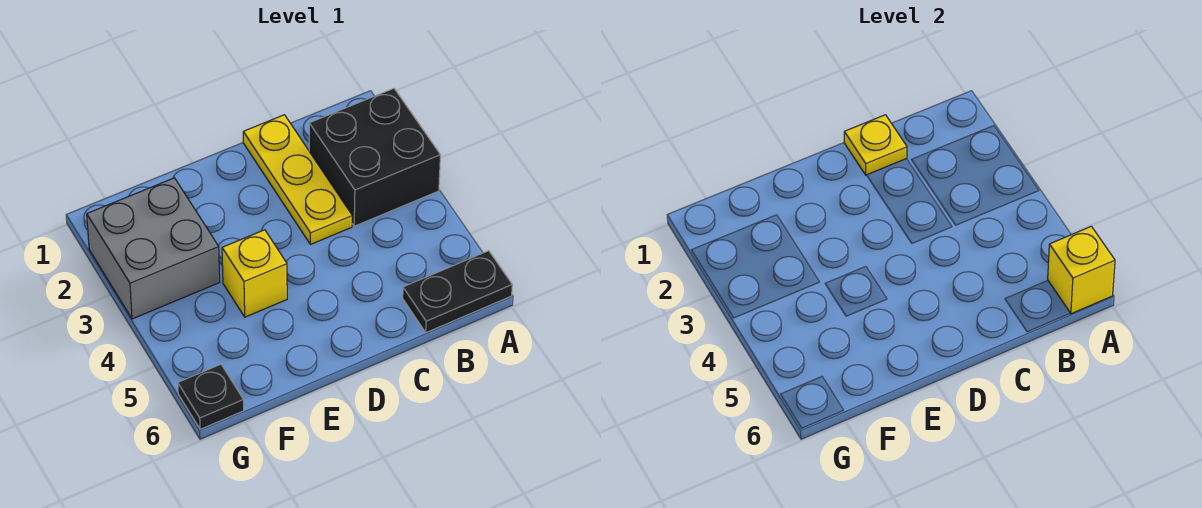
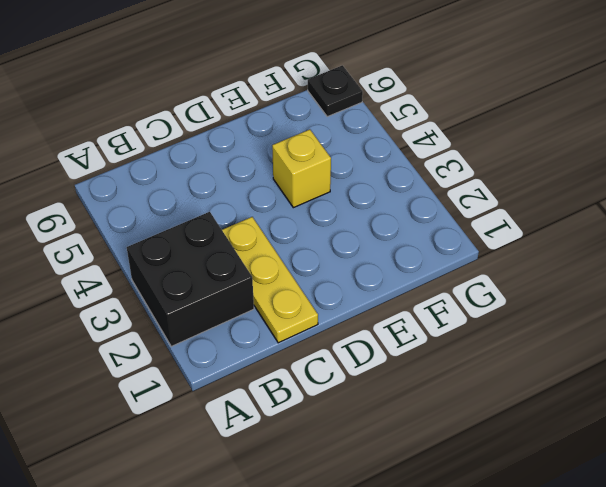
none -> black plate A6:B6 level 1
none -> grey brick F2:G3 level 1

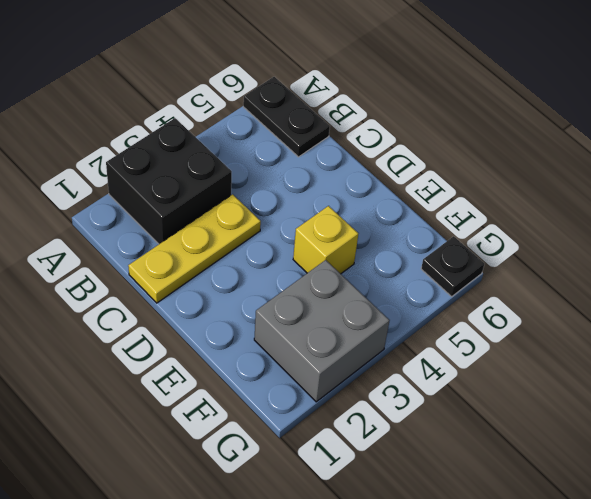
none -> yellow brick A6 level 2
none -> yellow plate C1 level 2

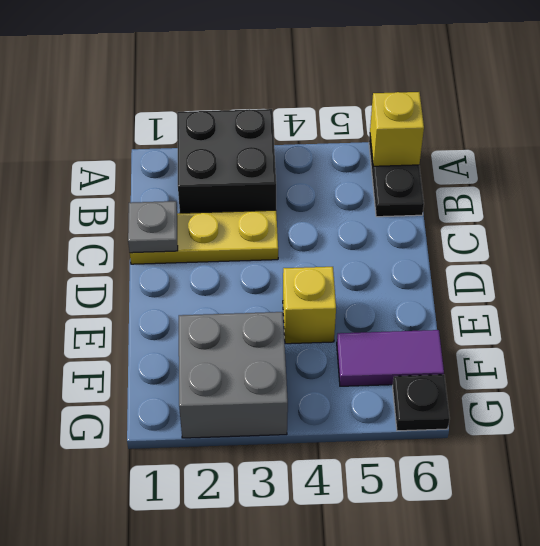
grey plate C1 level 2 -> yellow plate C1 level 2
purple tile F5:F6 level 1 -> none

